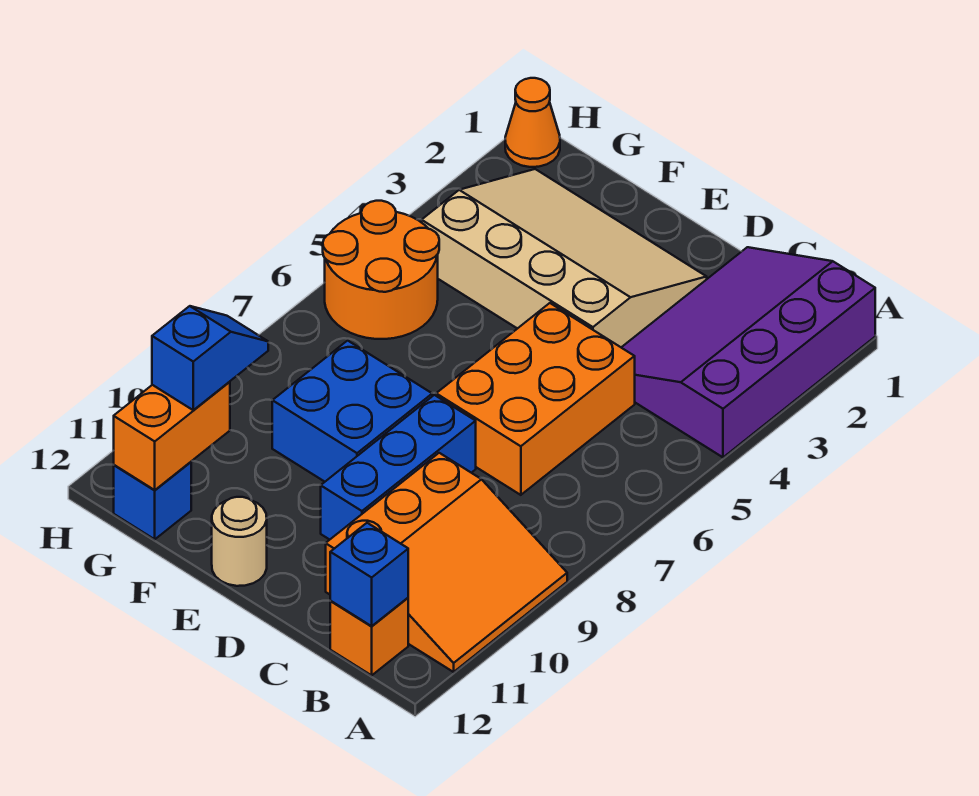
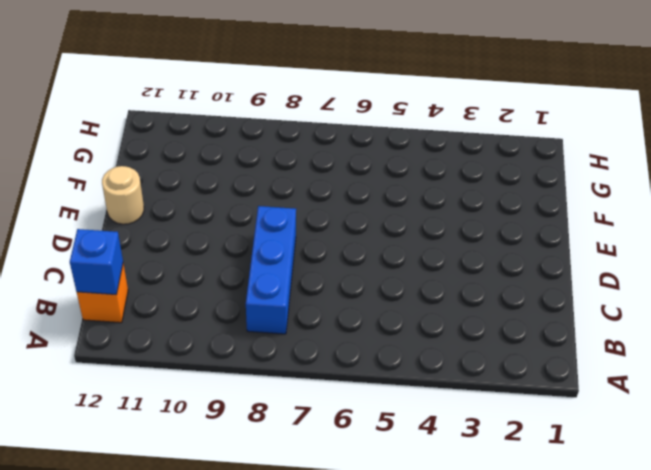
blue brick B8:D8 level 1 -> blue brick D8:D10 level 1
none -> purple slope A1:C4 level 1 top A
none -> orange slope A9:C11 level 1 top C
none -> orange brick C5:D7 level 1

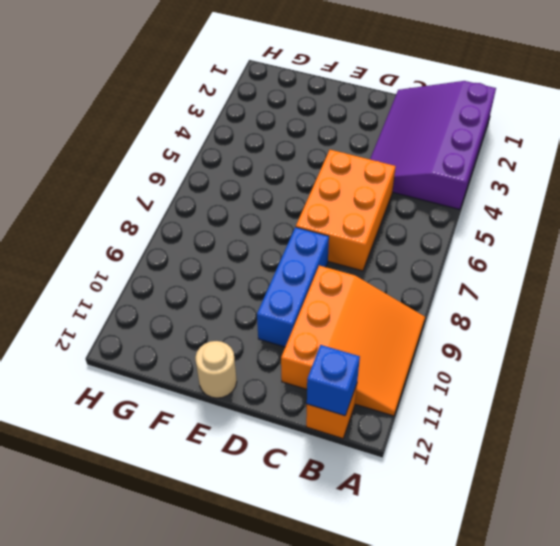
none -> tan slope D2:G4 level 1 top 4
none -> blue brick E8:F9 level 1
none -> orange round brick G5:H6 level 1

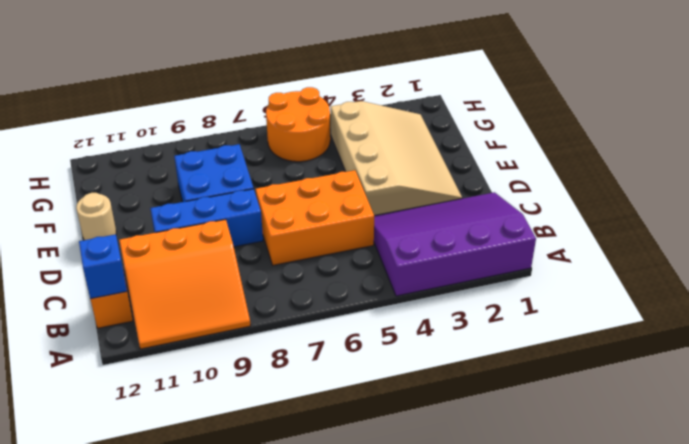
none -> blue brick G12 level 1
none -> orange cone H1 level 1
none -> orange brick G11:G12 level 2

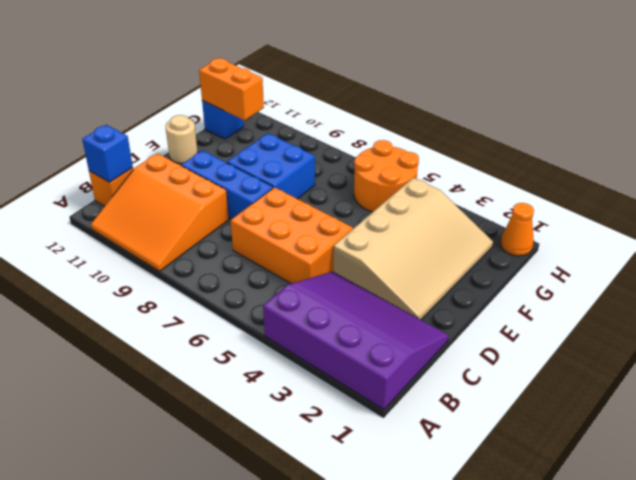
none -> blue slope G10:G11 level 3 top 11

